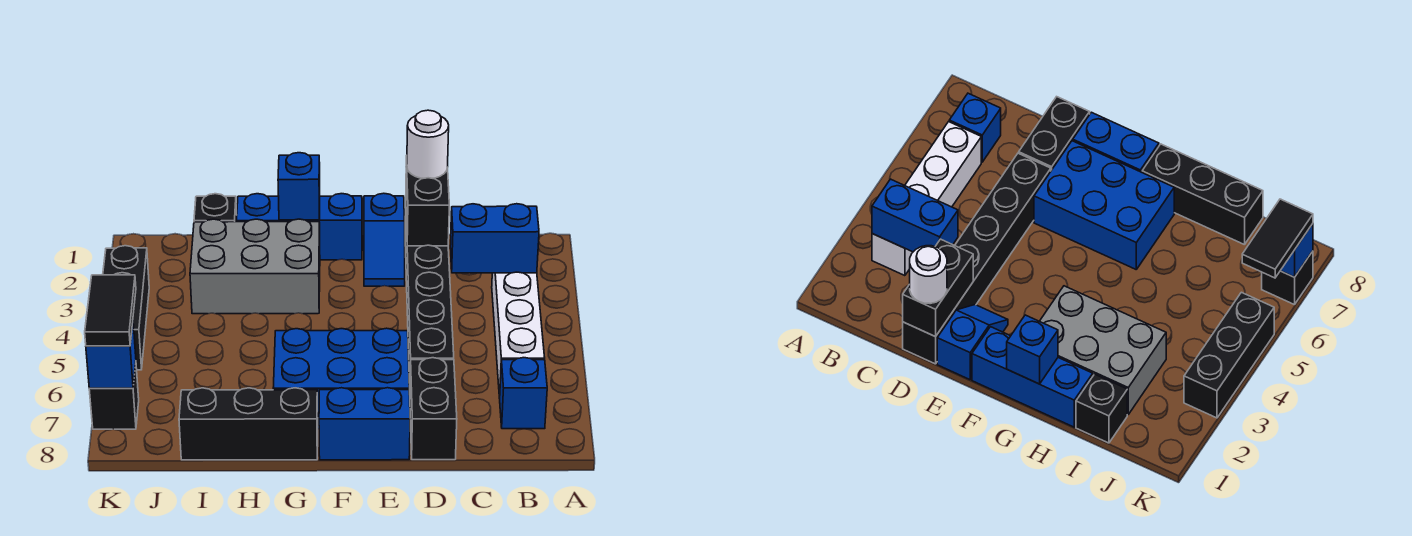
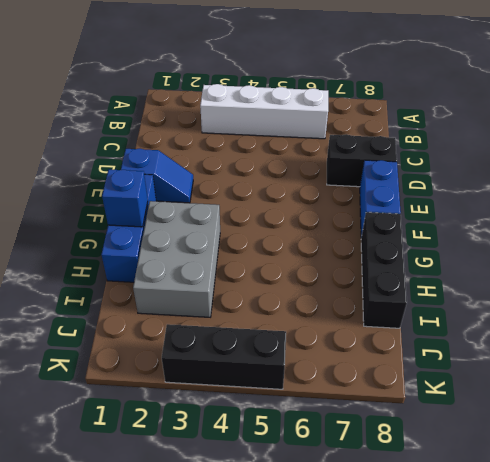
none -> blue brick B7 level 1
none -> black brick D1:D6 level 1
none -> blue brick E6:G7 level 1

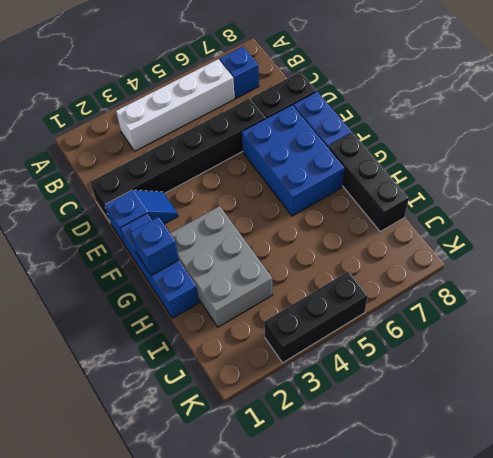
none -> black brick I1 level 1
none -> black brick K7 level 1
none -> blue brick B3:C3 level 2

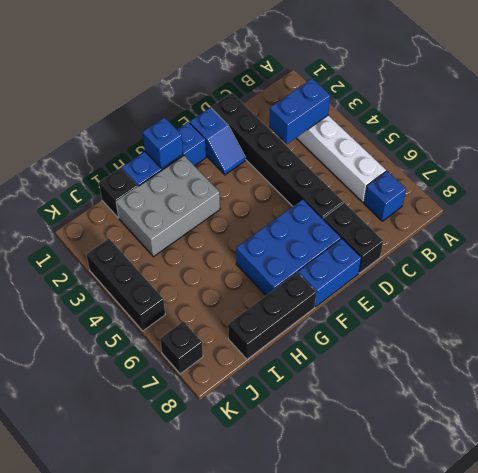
none -> black brick D1:D2 level 2
none -> blue brick K7 level 2
none -> white round brick D1 level 3

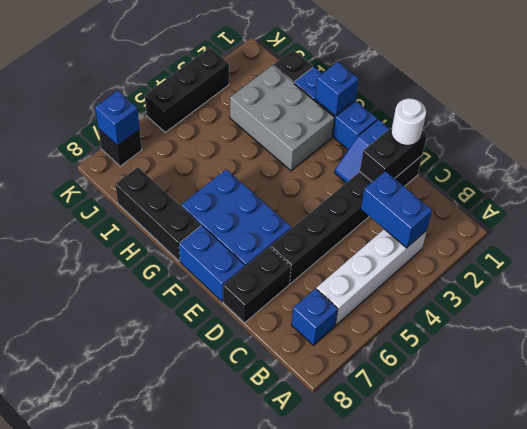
none -> black tile K6:K7 level 3

